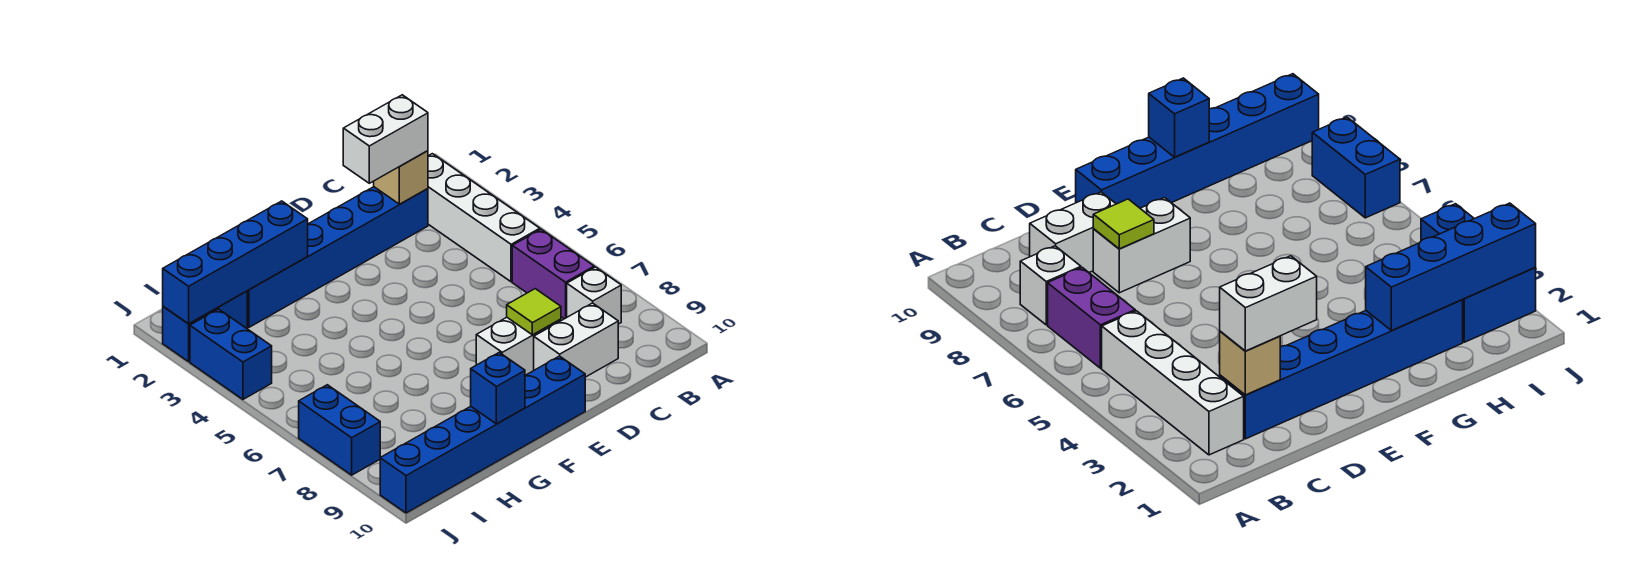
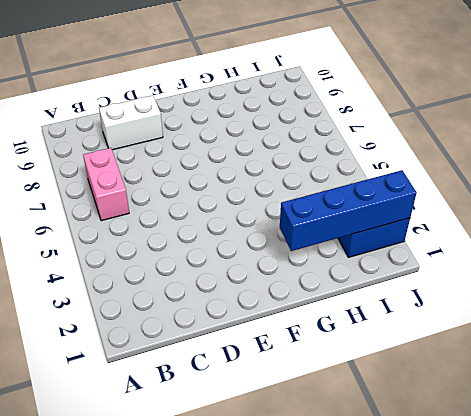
pink brick B6:B7 level 1 -> purple brick B6:B7 level 1
none -> white brick B2:B5 level 1
none -> white brick B8 level 1
none -> blue brick C2:H2 level 1

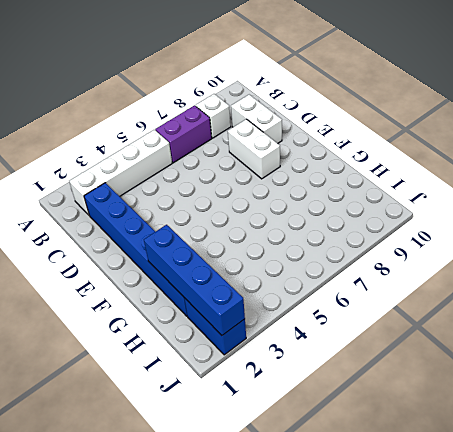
none -> blue brick E10:J10 level 1
none -> blue brick J3:J4 level 1
none -> blue brick J7:J8 level 1

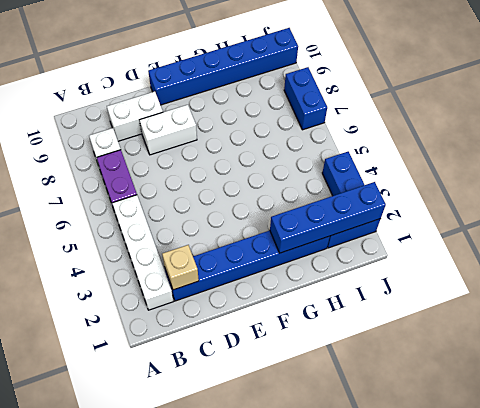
none -> lime tile D8 level 2
none -> blue brick G10 level 2
none -> white brick C2:D2 level 3

